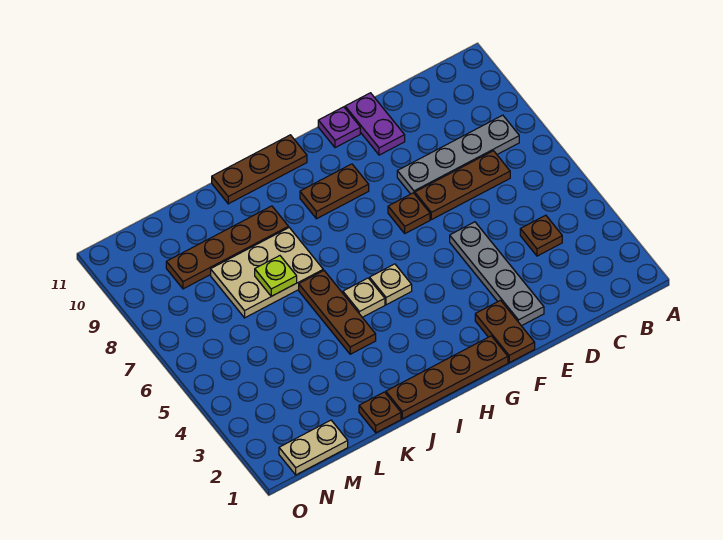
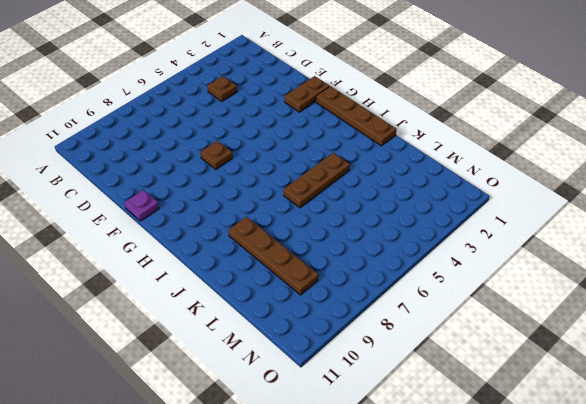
none -> grey plate B8:E8 level 1
none -> brown plate C7:E7 level 1
none -> grey plate E2:E5 level 1

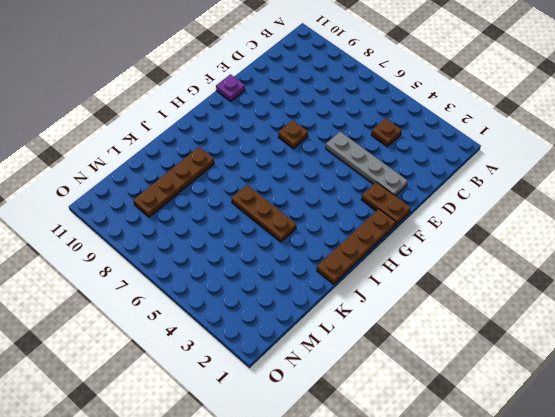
none -> grey plate B8:E8 level 1
none -> brown plate C7:E7 level 1
none -> purple plate E10:E11 level 1

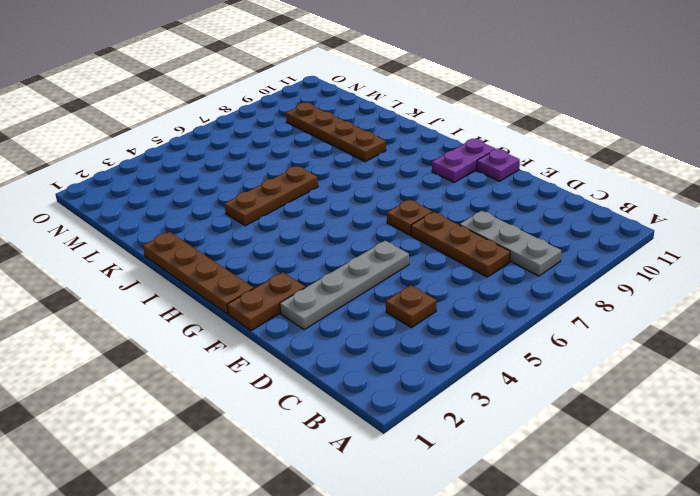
grey plate B8:D8 level 1 -> grey plate B8:E8 level 1
purple plate G10:G11 level 1 -> purple plate E10:E11 level 1
none -> brown plate G9:H9 level 1
none -> tan plate H5 level 1
none -> brown plate H11:J11 level 1

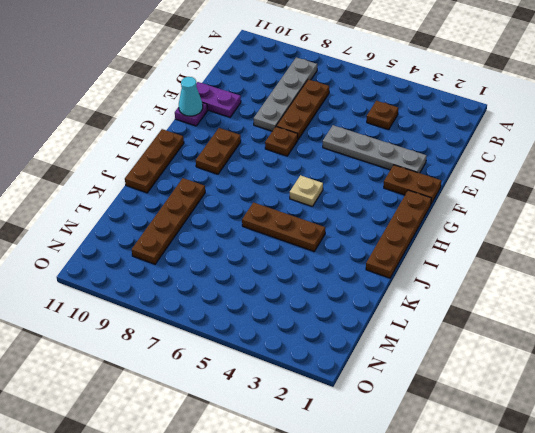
cyan cone F11 level 2 -> none
none -> tan plate I5 level 1
none -> tan plate J7:L8 level 1
none -> brown plate K1 level 1

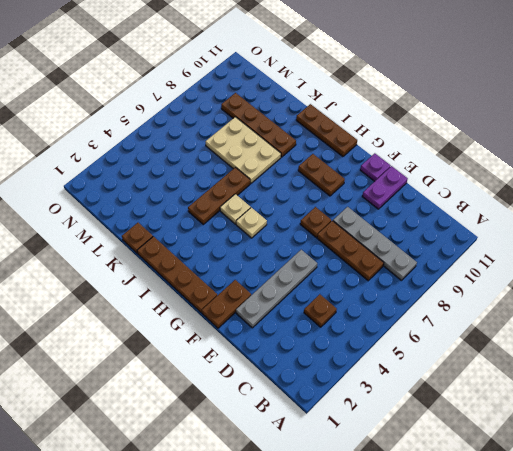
none -> tan plate M1:N1 level 1
none -> lime plate K7 level 2

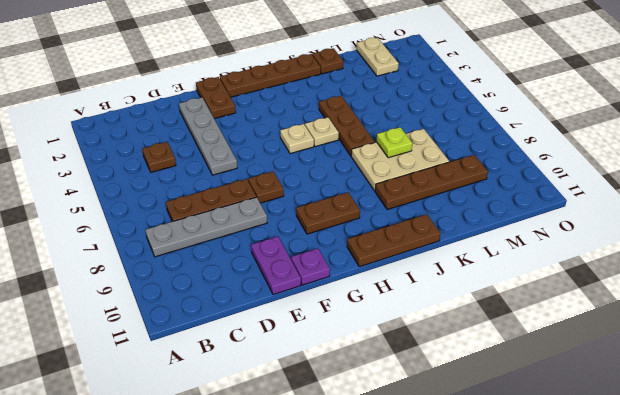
tan plate M1:M2 level 1 -> tan plate M1:N1 level 1

